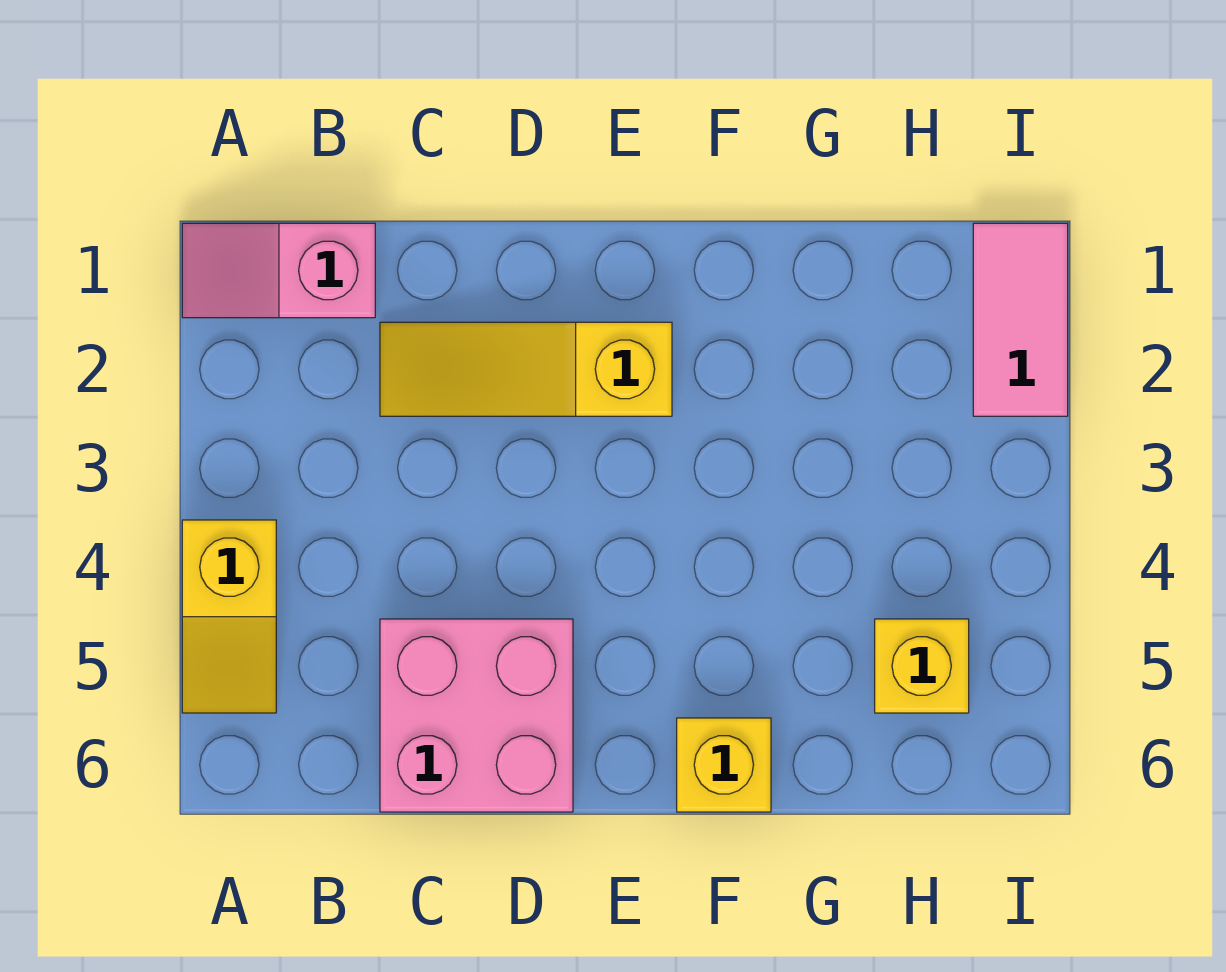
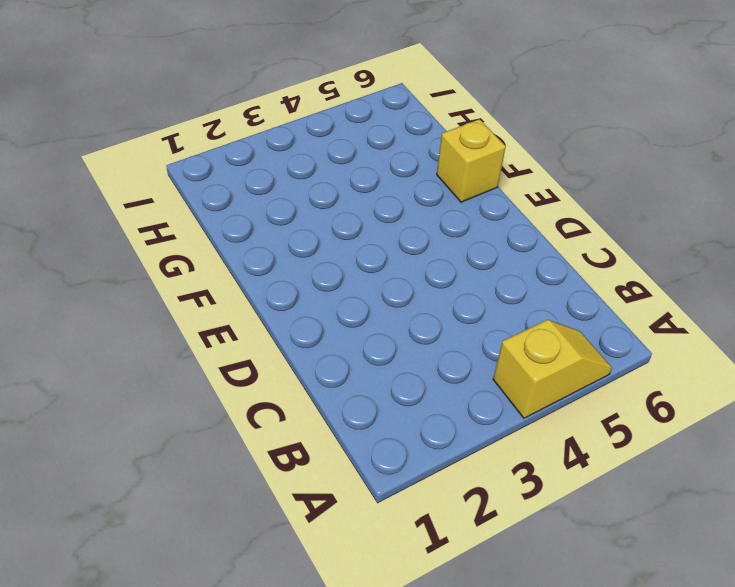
none -> pink slope A1:B1 level 1 top B
none -> yellow slope C2:E2 level 1 top E

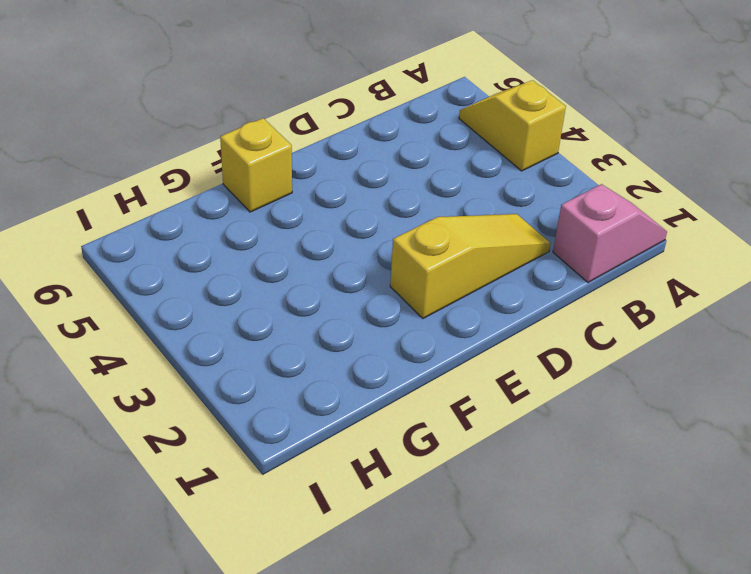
none -> pink brick C5:D6 level 1
none -> yellow brick H5 level 1

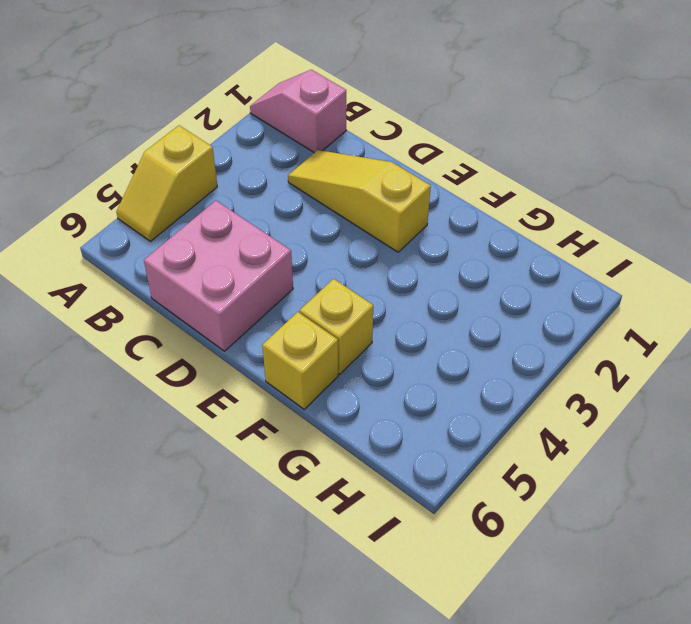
yellow brick F5 level 1 -> yellow brick H5 level 1
none -> pink tile I1:I2 level 1

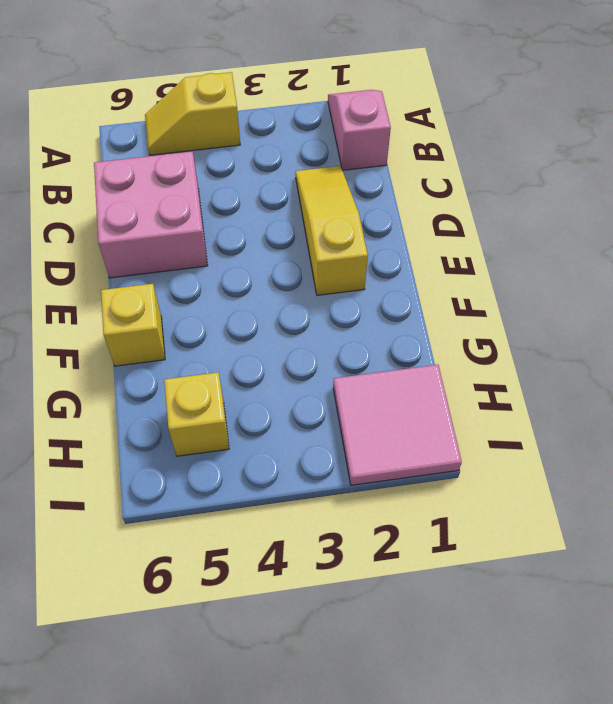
pink tile H1:I2 level 1 -> pink tile I1:I2 level 1

